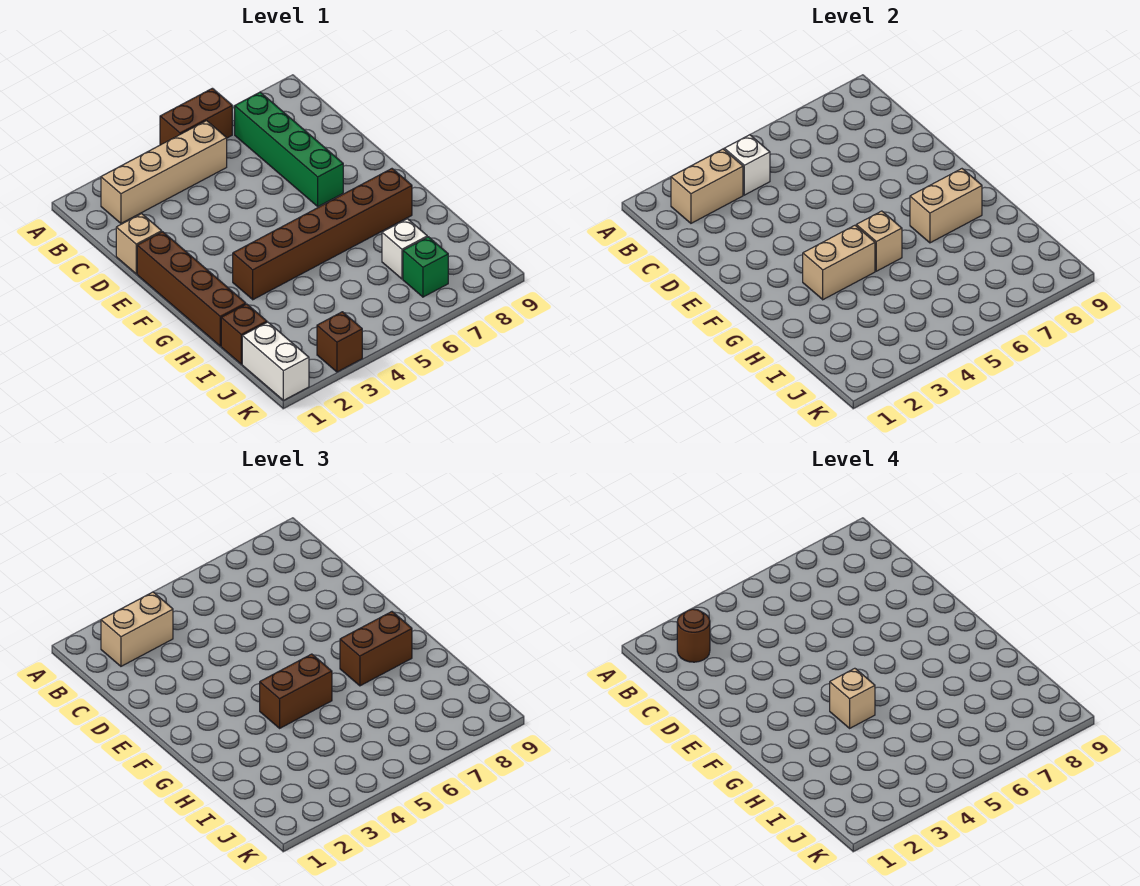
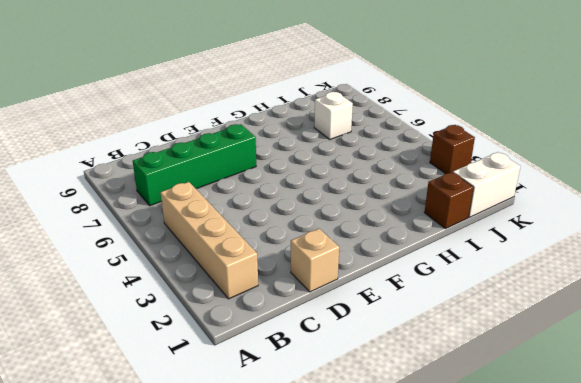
none -> brown brick A5:A6 level 1
none -> brown brick E1:H1 level 1
none -> brown brick G3:G8 level 1

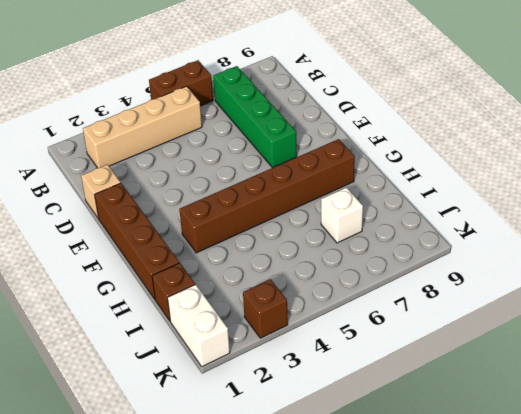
none -> green brick J7 level 1
none -> tan brick B2:B3 level 2
none -> white brick B4 level 2

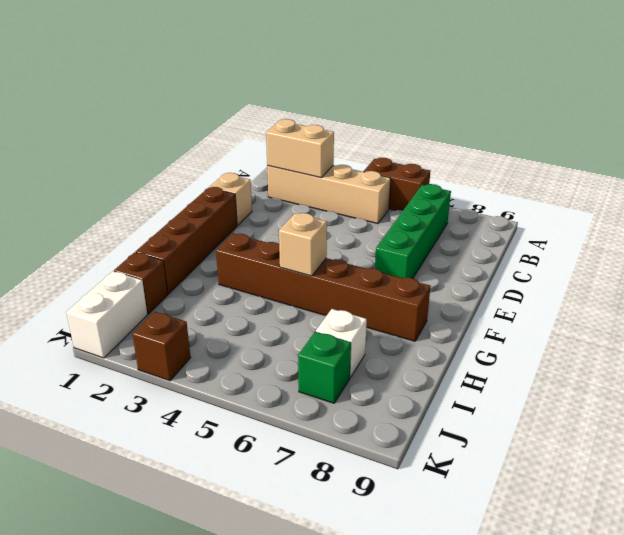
none -> white brick B4 level 2
none -> tan brick G3:G4 level 2
none -> tan brick G7:G8 level 2

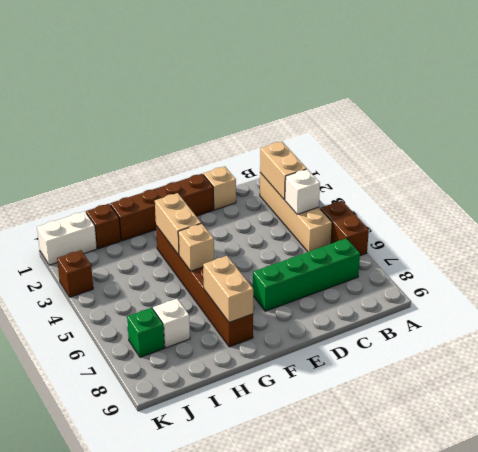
none -> tan brick B2:B3 level 3
none -> brown brick G4:G5 level 3
none -> brown brick G7:G8 level 3

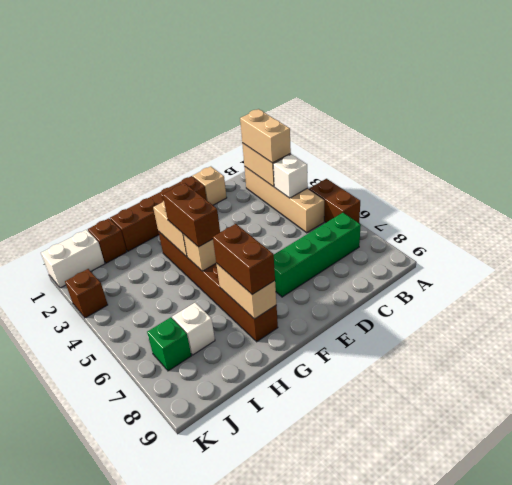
none -> brown round brick B2 level 4
none -> tan brick G4 level 4

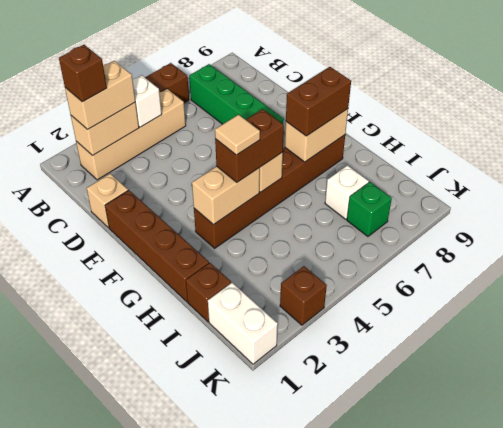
brown brick B2 level 4 -> brown round brick B2 level 4
tan tile G4 level 4 -> tan brick G4 level 4

